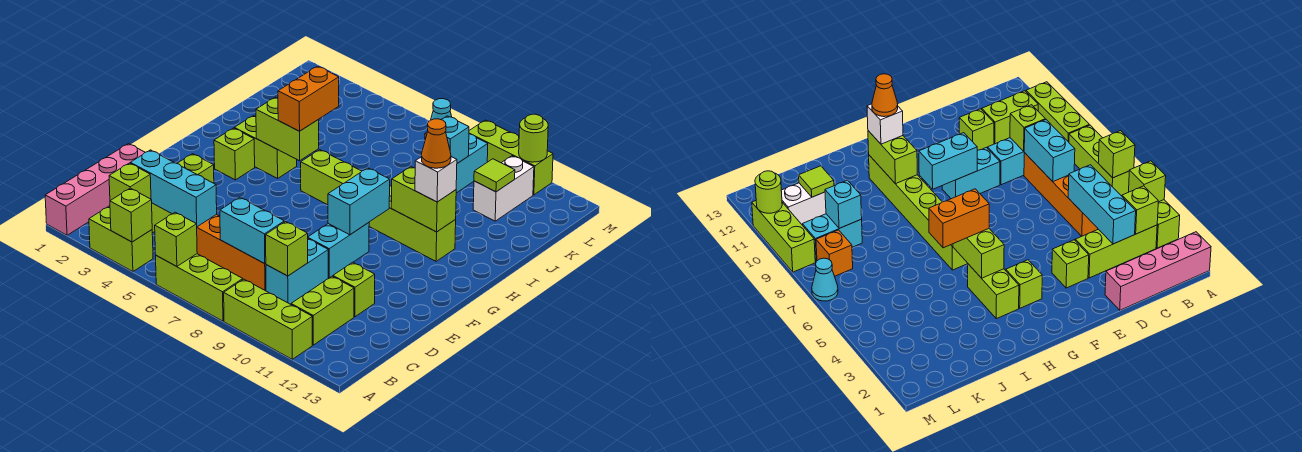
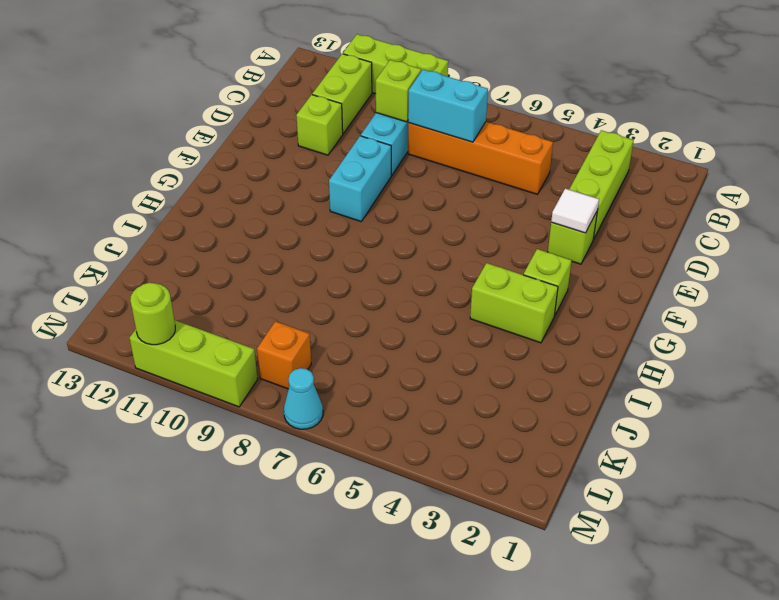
white tile E3 level 2 -> none
none -> pink brick A1:D1 level 1
none -> lime brick A3:A4 level 1
none -> lime brick A6:A8 level 1
none -> lime brick H6:H11 level 1

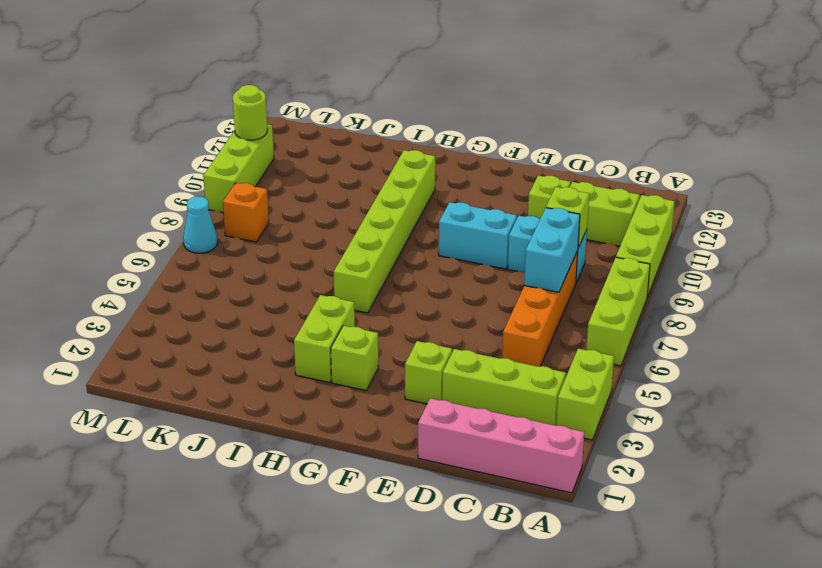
none -> cyan brick K9:L9 level 1
none -> white brick K11:L11 level 1
none -> lime brick A4 level 2
none -> lime brick A6 level 2

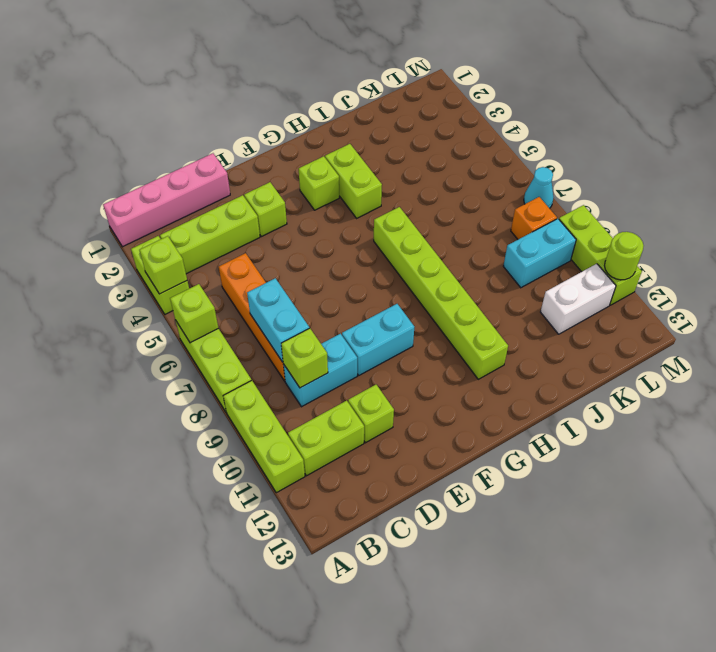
none -> lime brick B3 level 2
none -> cyan brick C3:C5 level 2
none -> cyan brick F9:G9 level 2
none -> lime brick H4:H5 level 2

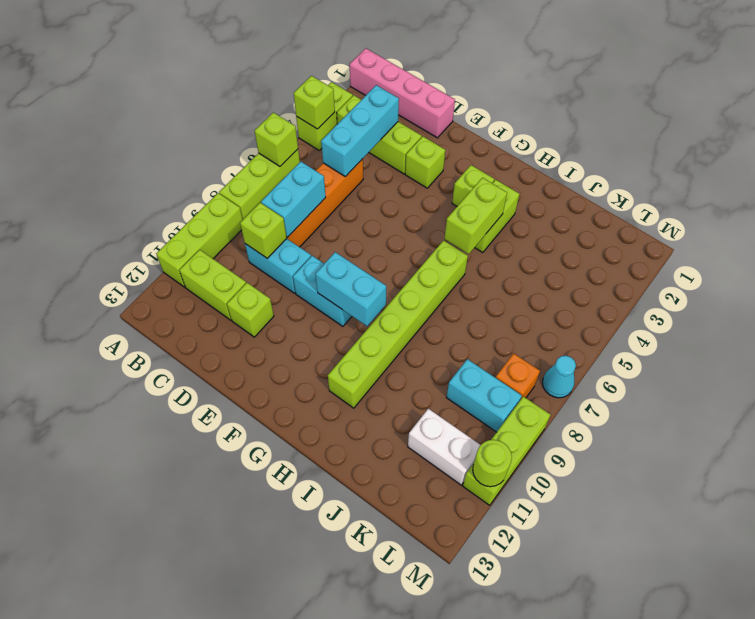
none -> lime brick B3 level 2
none -> lime brick H10:H11 level 2
none -> cyan brick K9 level 2
none -> lime tile K11 level 2

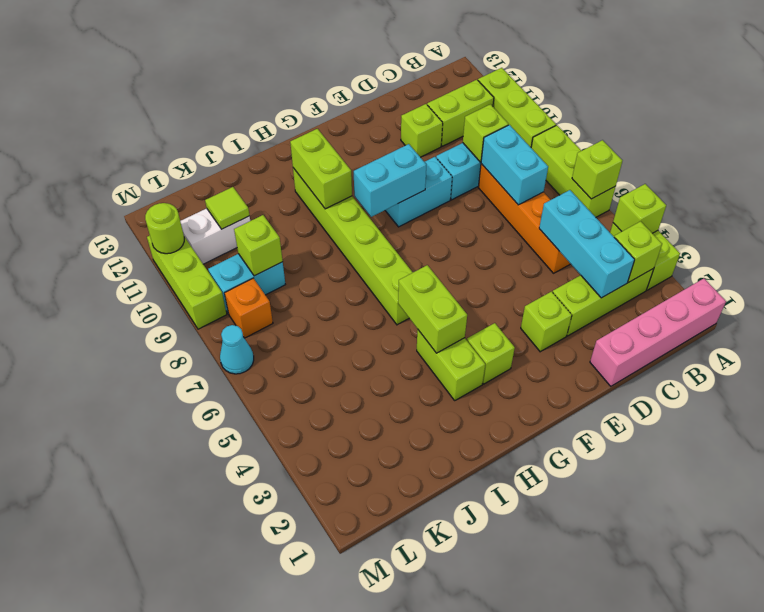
lime brick K9 level 2 -> cyan brick K9 level 2
none -> orange brick H5:I5 level 3
none -> white brick H11 level 3
none -> orange cone H11 level 4

